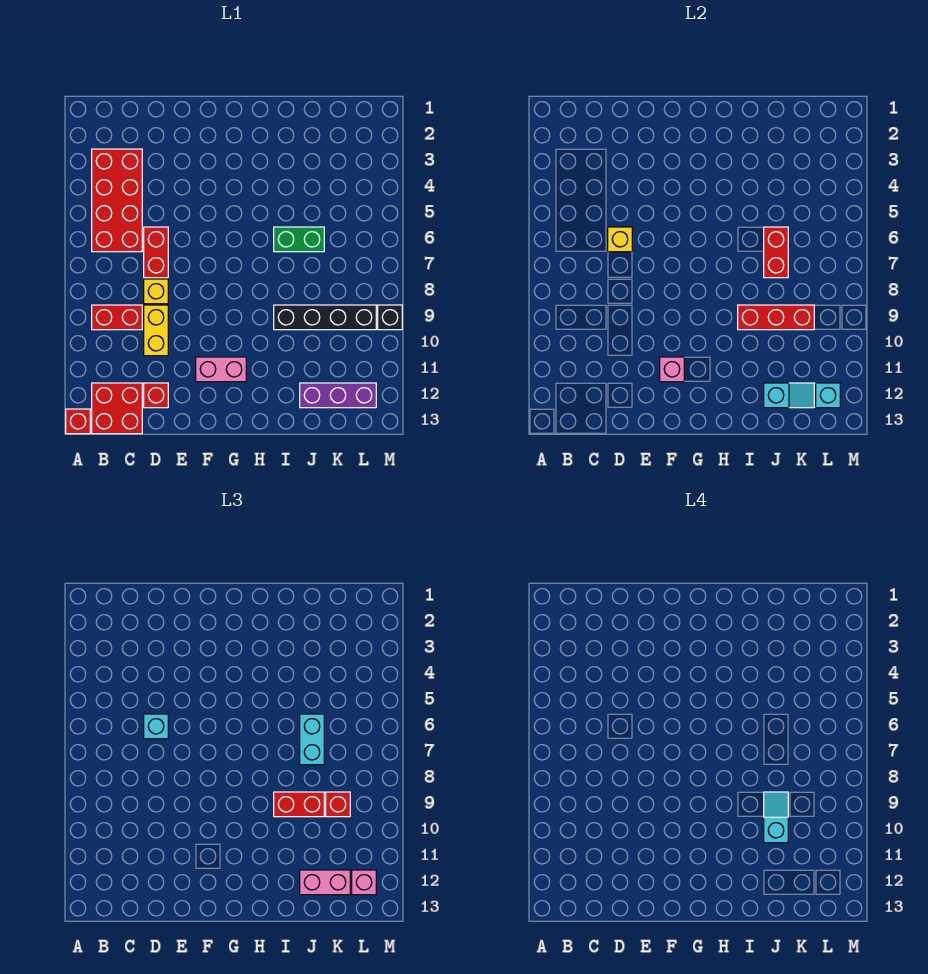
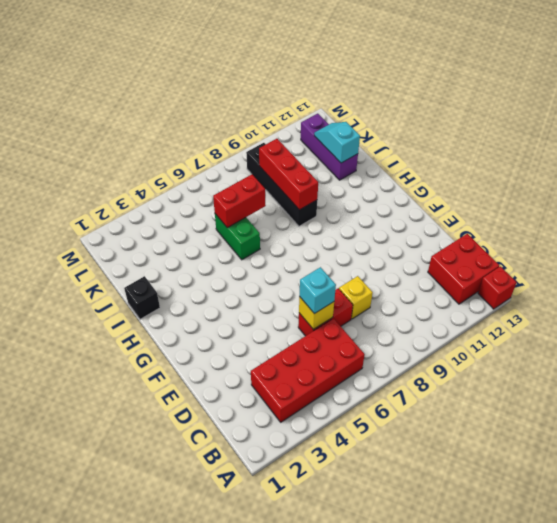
black brick I1 level 1 -> black brick M9 level 1
none -> red brick B9:C9 level 1
none -> yellow brick D9:D10 level 1
none -> red brick D12 level 1

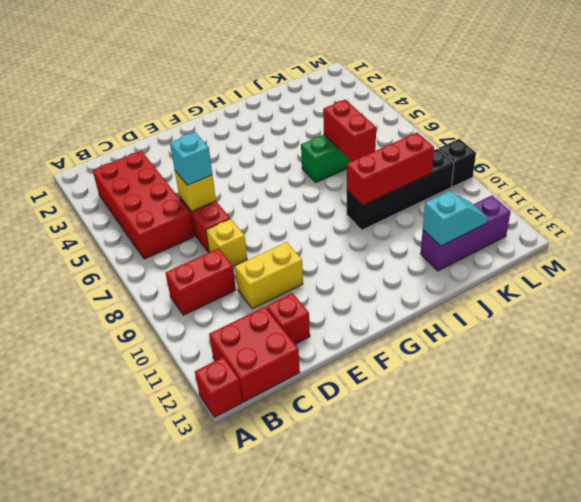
yellow brick D10:E10 level 1 -> yellow brick D9:D10 level 1
none -> pink brick F11:G11 level 1
none -> pink brick F11 level 2
none -> cyan brick L12 level 2

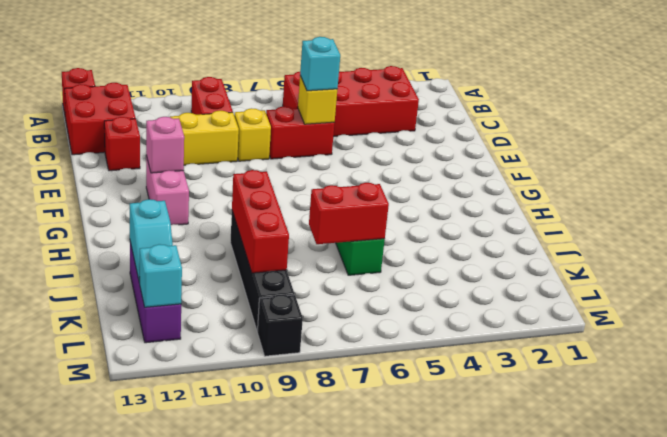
none -> red brick I9:J9 level 3
none -> cyan brick J6:J7 level 3
none -> pink brick J12:K12 level 3

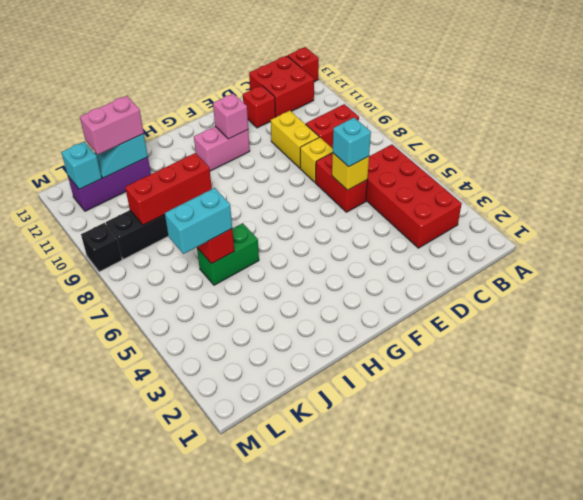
cyan brick J6:K6 level 3 -> cyan brick J6:J7 level 3
none -> red brick I9:J9 level 3
none -> red brick K9 level 3
none -> pink brick L12 level 3

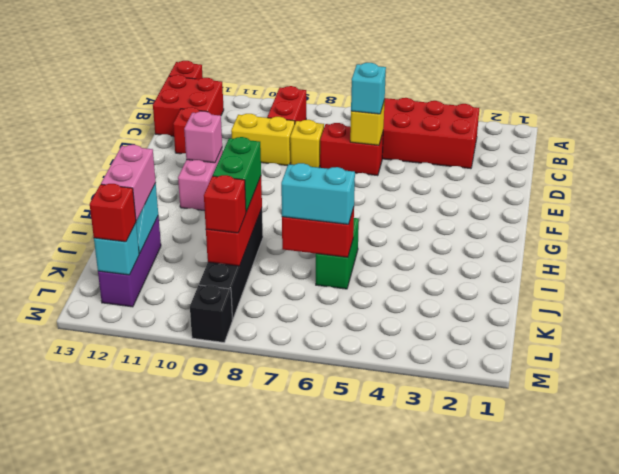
green brick I9:J9 level 3 -> red brick I9:J9 level 3
red brick L12 level 3 -> pink brick L12 level 3
none -> cyan slope J9:J10 level 4 top 10

